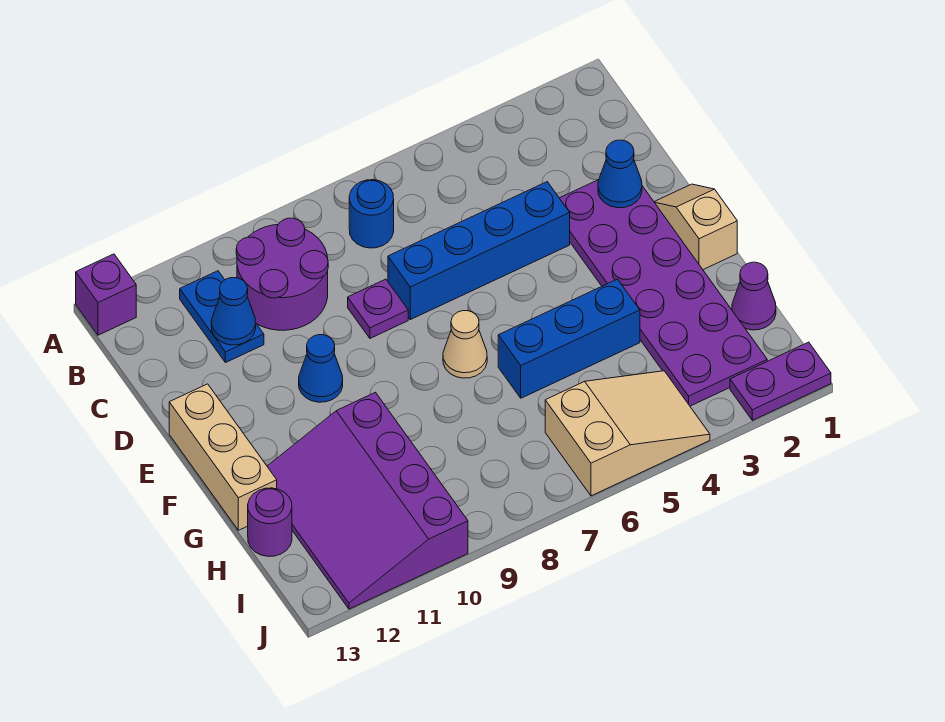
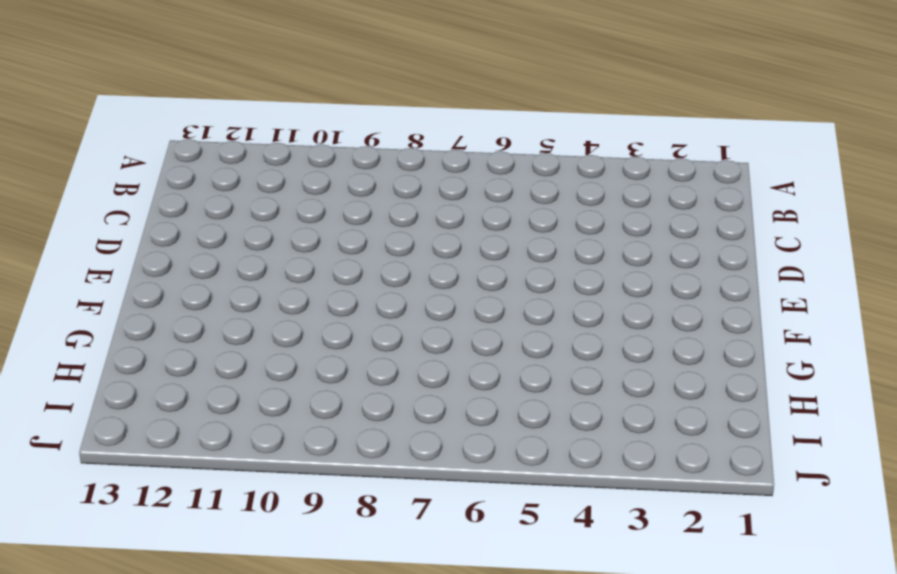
none -> purple brick A13 level 1
none -> blue round brick B7 level 1
none -> purple round brick B9:C10 level 1

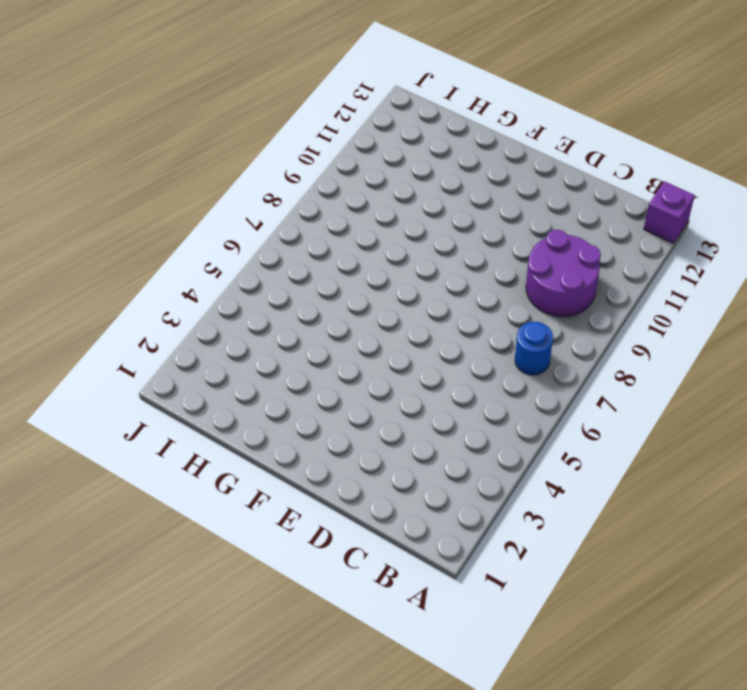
none -> blue plate B11:C11 level 1
none -> purple plate D2:I3 level 1
none -> blue brick D4:D7 level 1

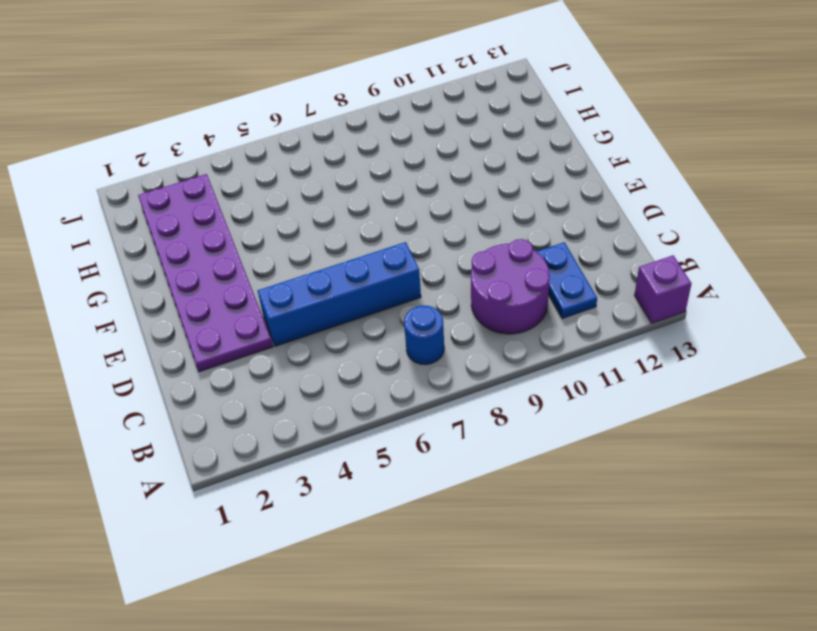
none -> purple plate D8 level 1
none -> tan slope E1:F1 level 1 top F
none -> blue cone E10 level 1

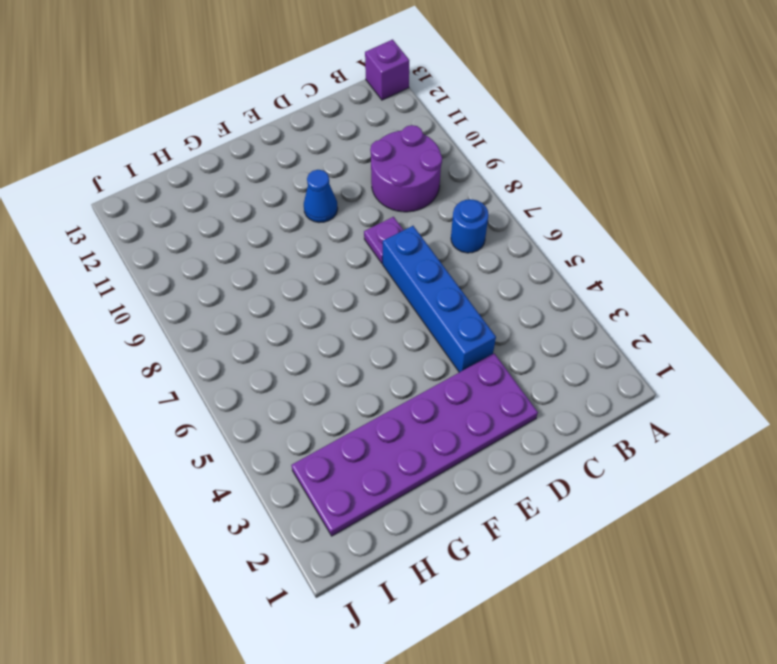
none -> blue plate B11:C11 level 1
none -> tan slope E1:F1 level 1 top F
none -> tan brick E13:G13 level 1

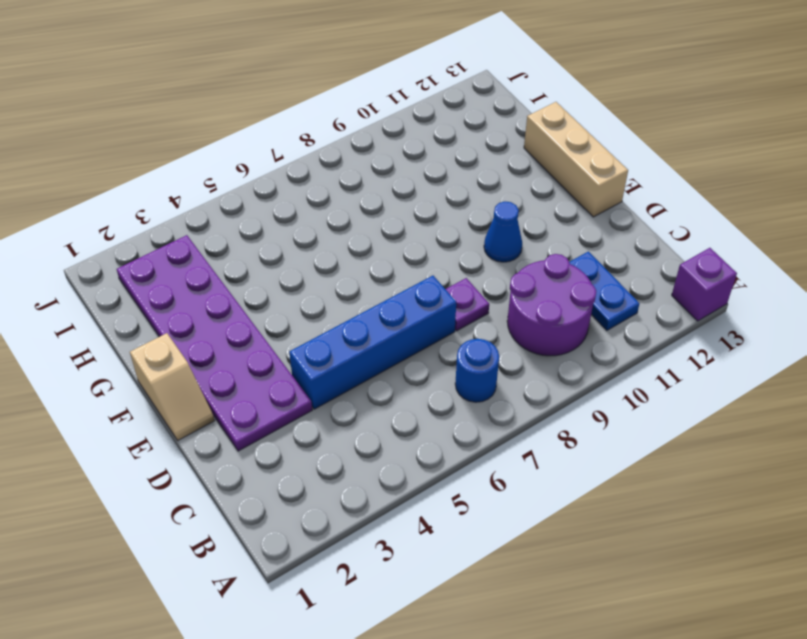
none -> tan cone F7 level 1
none -> blue brick G4:G6 level 1
none -> purple slope G10:J12 level 1 top 10

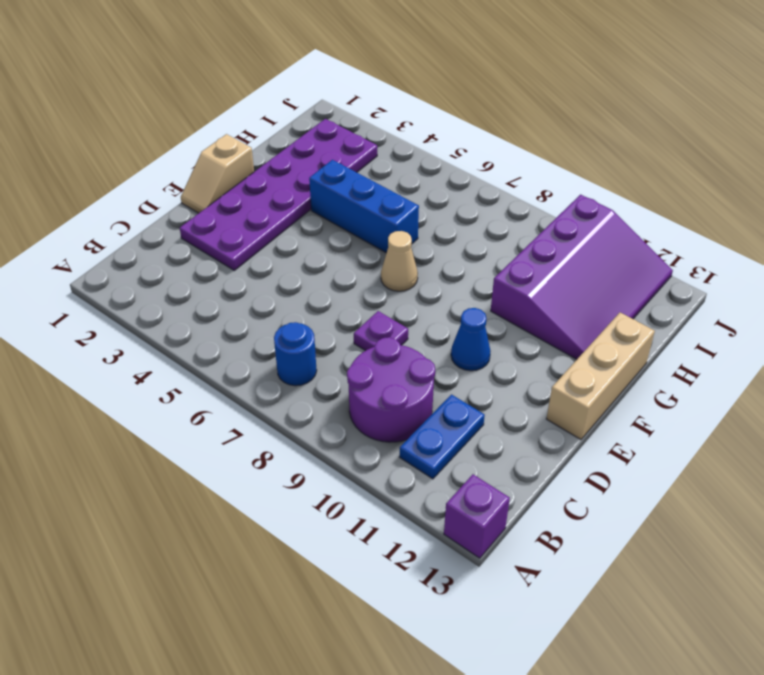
none -> blue brick D4:D7 level 1
none -> purple cone H1 level 1
none -> purple round brick H13 level 1

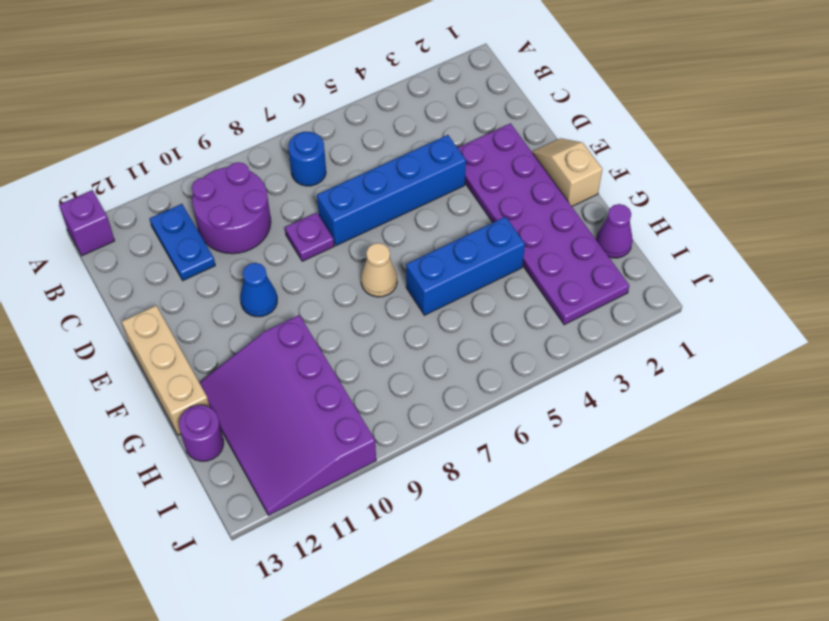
none -> tan slope I4:J6 level 1 top 6
none -> purple plate J1:J2 level 1
none -> blue cone C11 level 2

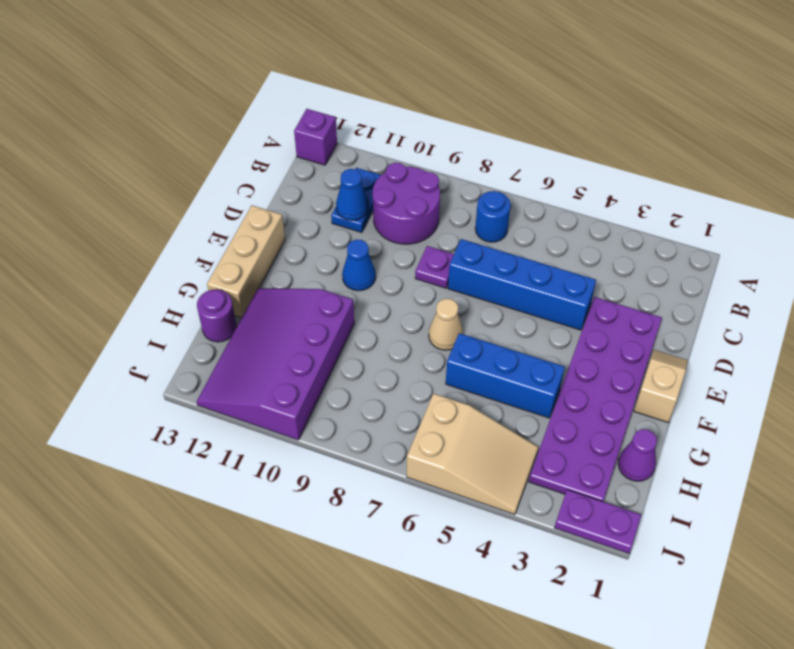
none -> blue cone D2 level 2

